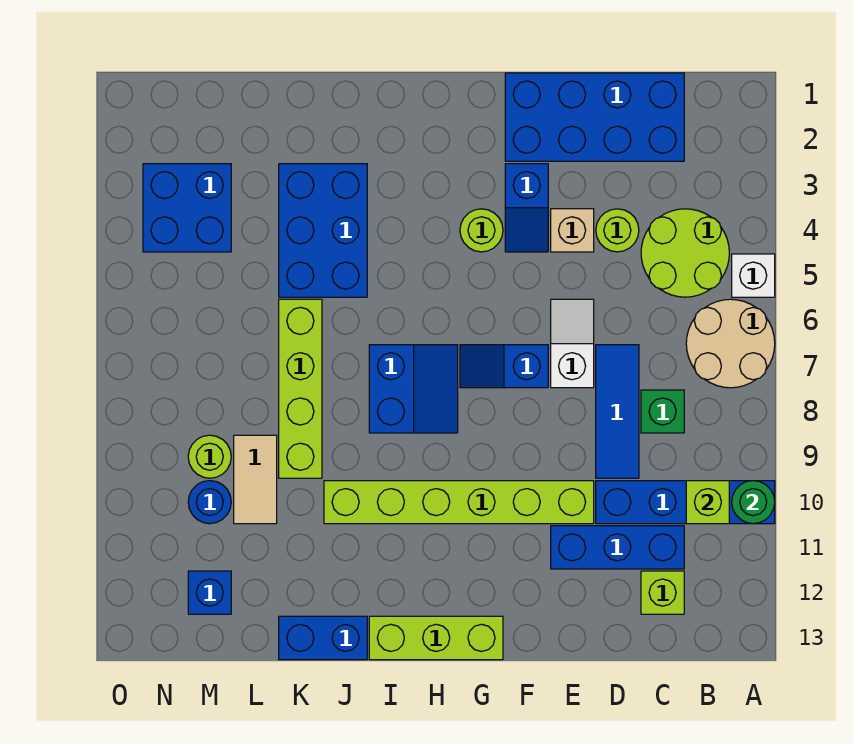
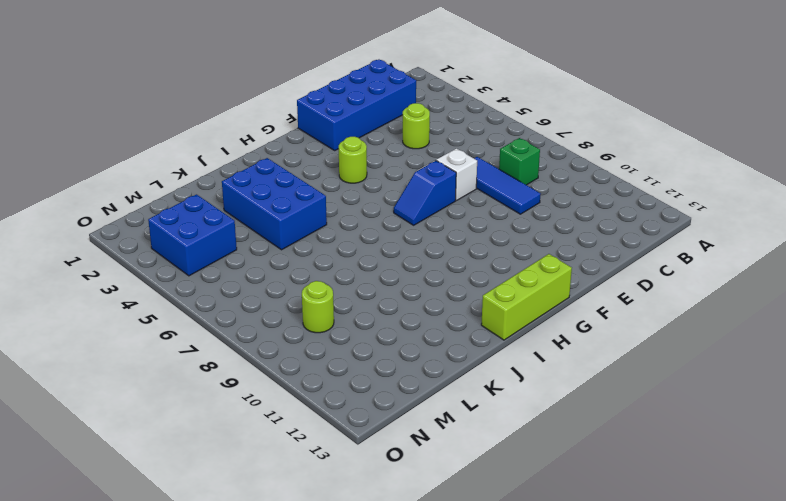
none -> white brick A5 level 1
none -> tan round brick A6:B7 level 1
none -> blue brick A10:D10 level 1

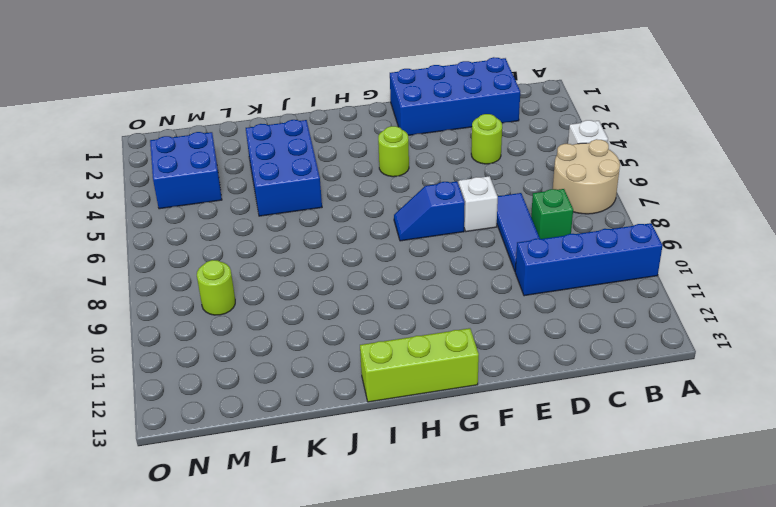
none -> lime round brick B4:C5 level 1
none -> blue brick C11:E11 level 1
none -> lime brick C12 level 1

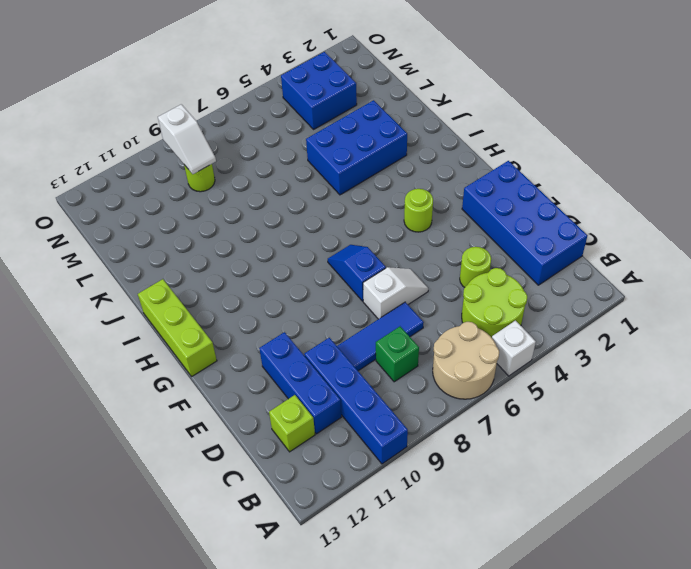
white slope M9:N9 level 2 top N -> none
none -> tan brick E4 level 1
none -> lime brick E10:J10 level 1
none -> blue slope F3:F4 level 1 top 3

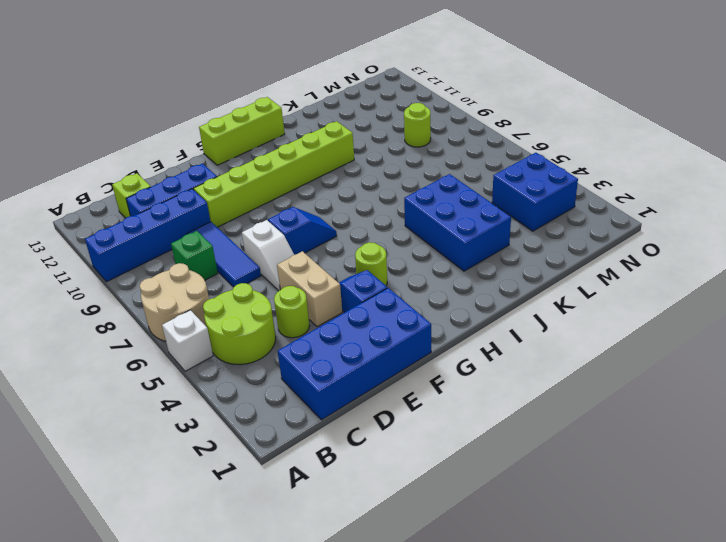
tan brick E4:E5 level 1 -> tan brick E4 level 1
none -> blue slope H7:I8 level 1 top I
none -> blue brick J13:K13 level 1
none -> lime brick K6:K9 level 1

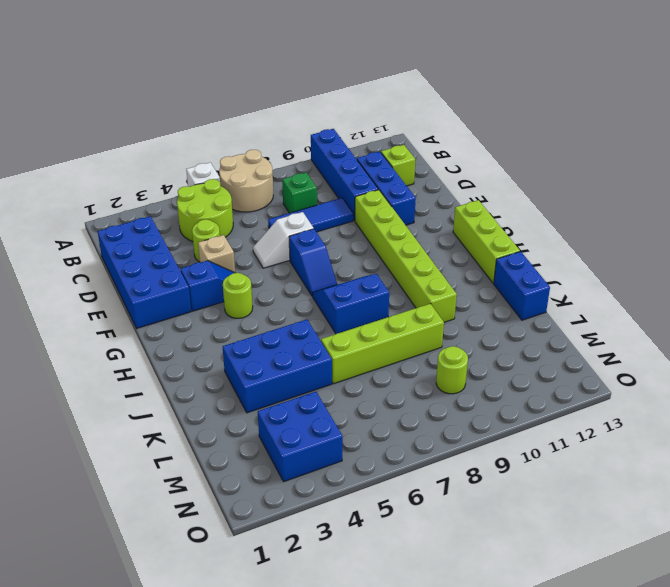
none -> tan tile L9:L10 level 1
none -> blue round brick M10 level 1
none -> blue brick M12 level 1

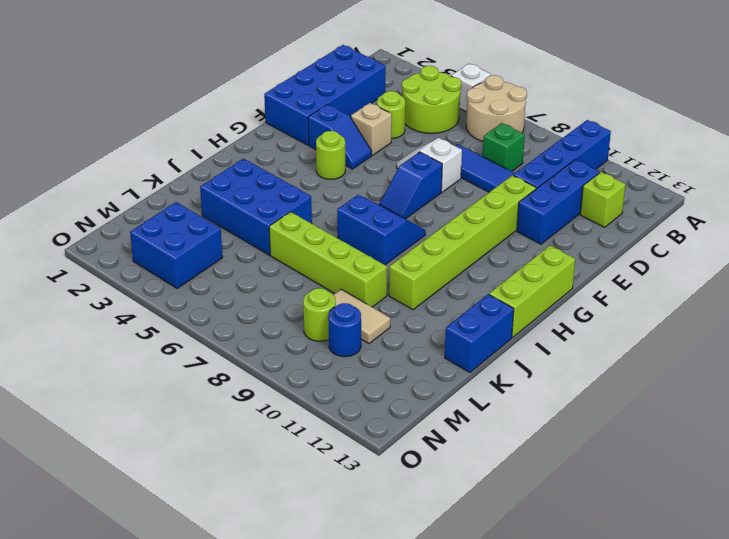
none -> blue brick M12 level 1
none -> green round brick A10 level 2
none -> lime brick B10 level 2

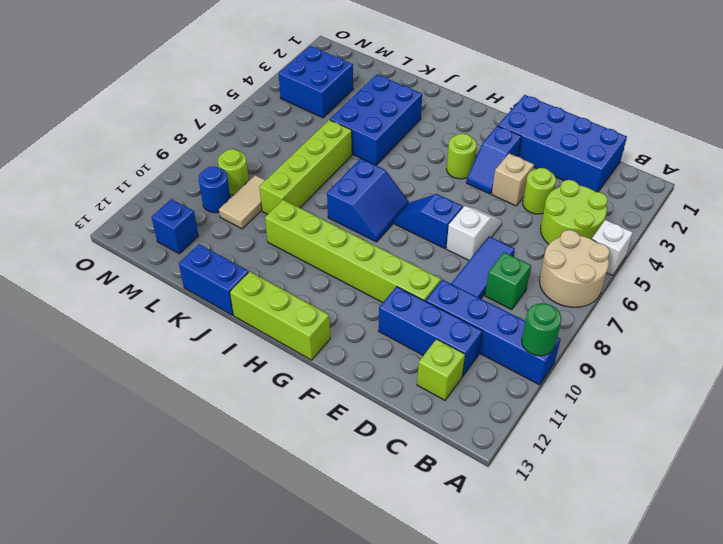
none -> lime brick B10 level 2

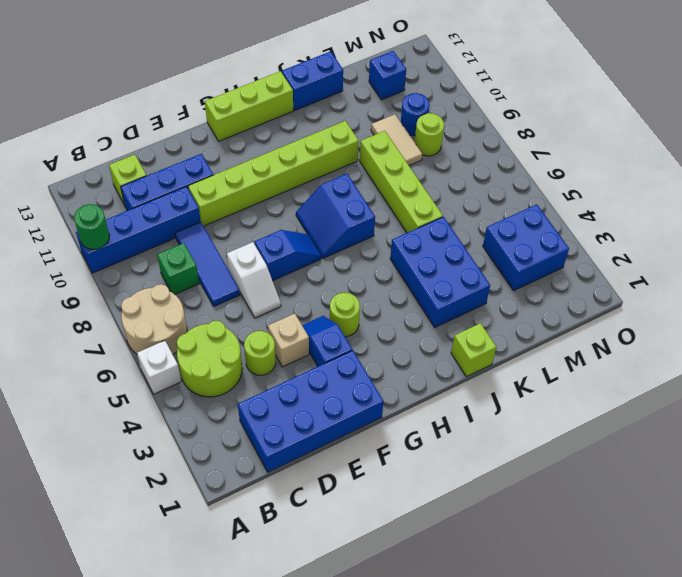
lime brick J1 level 1 -> lime brick B10 level 2

